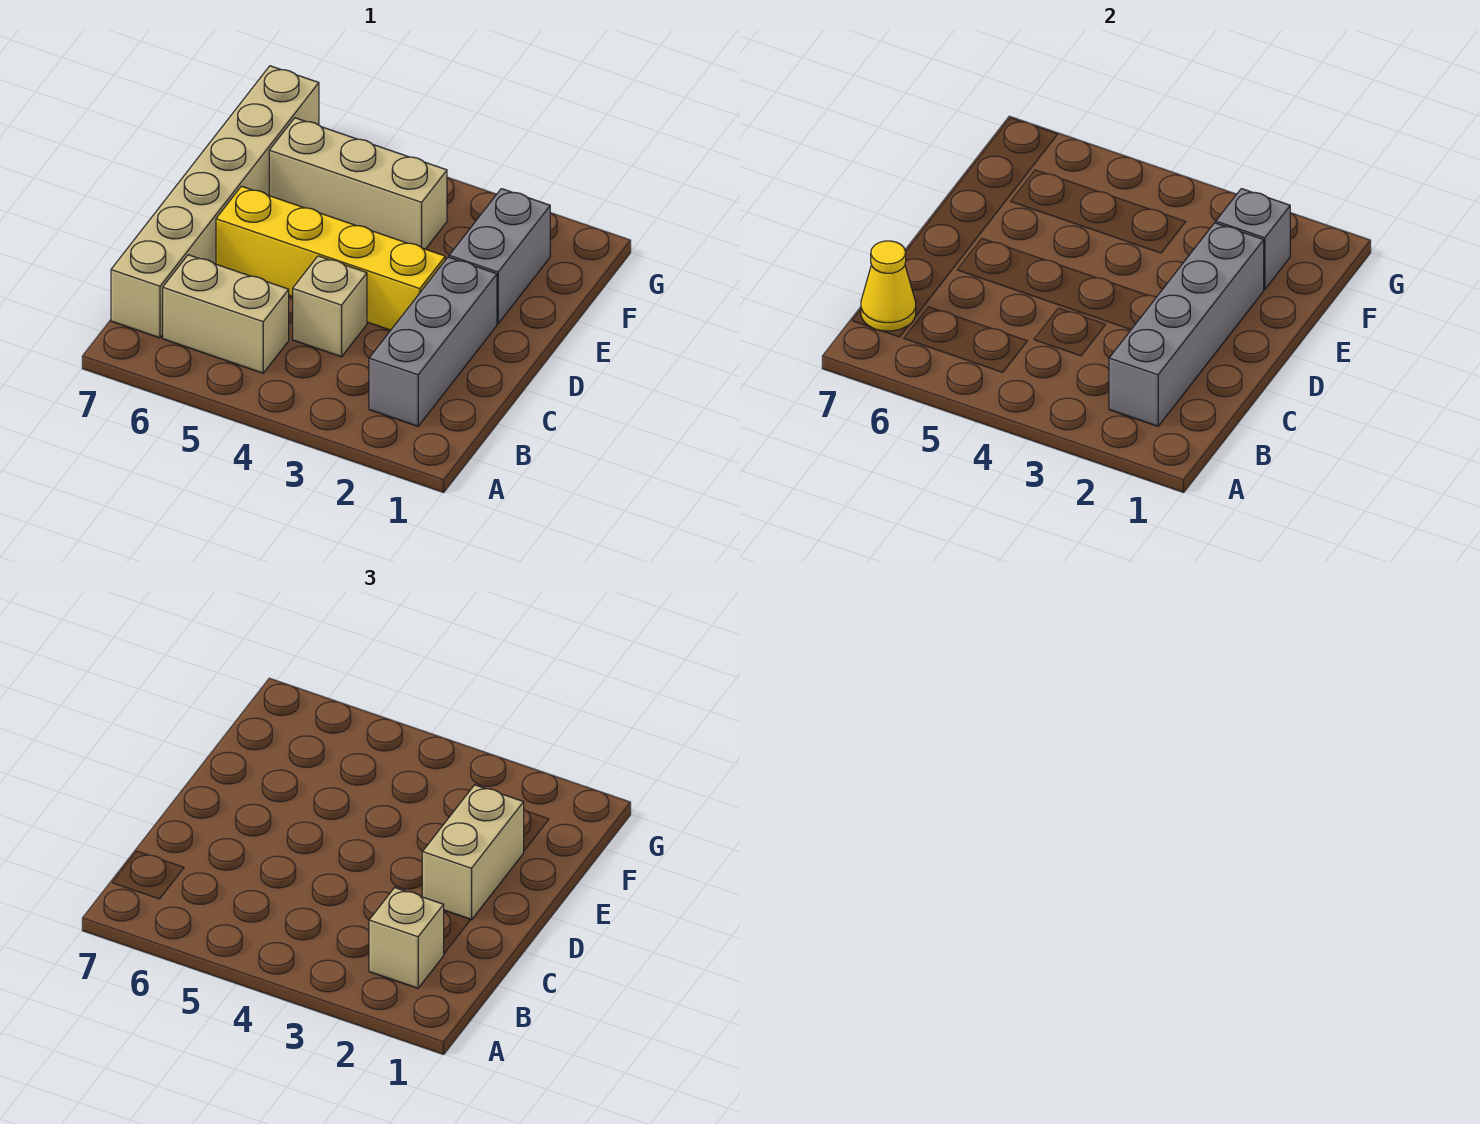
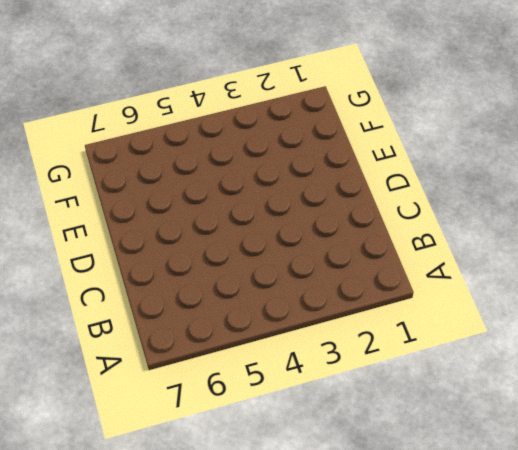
none -> grey brick B2:D2 level 1
none -> tan brick B5:B6 level 1
none -> tan brick B7:G7 level 1

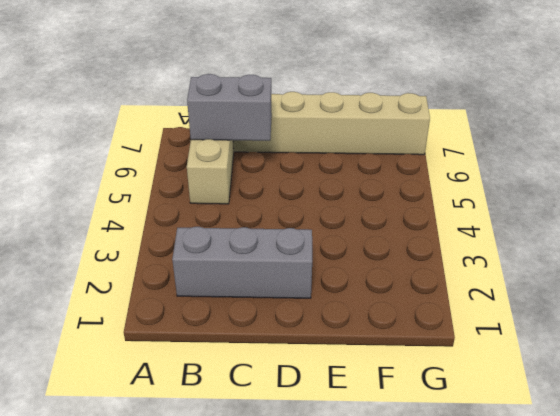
grey brick B6:C6 level 2 -> grey brick E2:F2 level 1
none -> tan brick C4 level 1
none -> yellow brick D3:D6 level 1
none -> tan brick F4:F6 level 1

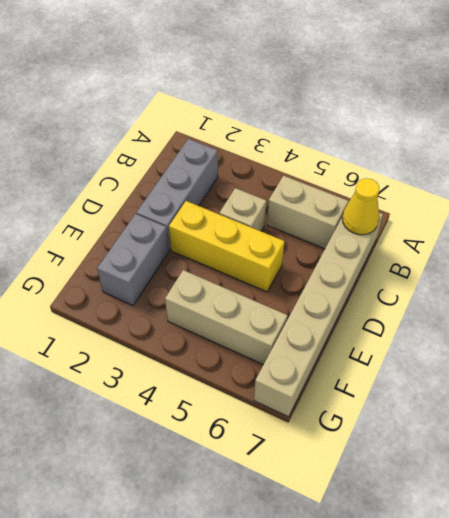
yellow brick D3:D5 level 1 -> yellow brick D3:D6 level 1
none -> grey brick B2:E2 level 2
none -> grey brick F2 level 2
none -> tan brick B2 level 3

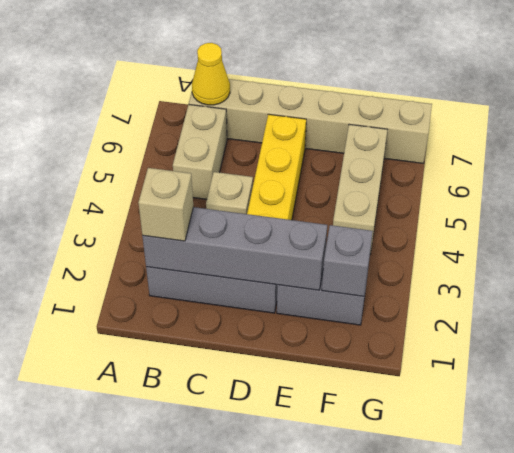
none -> tan brick D2:E2 level 3

